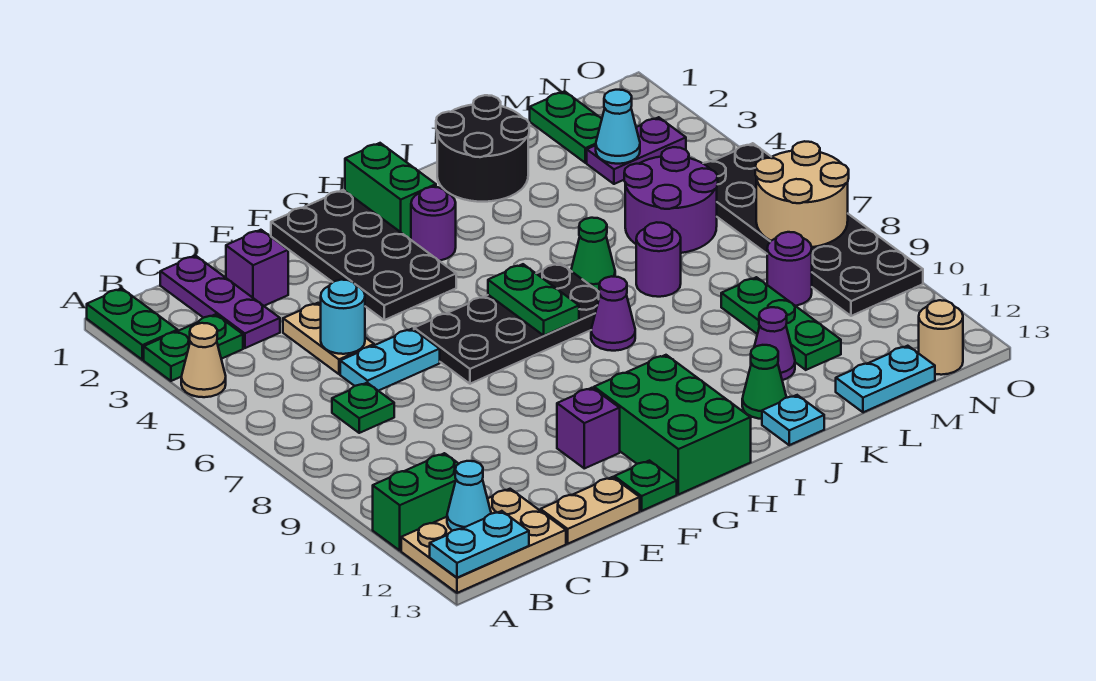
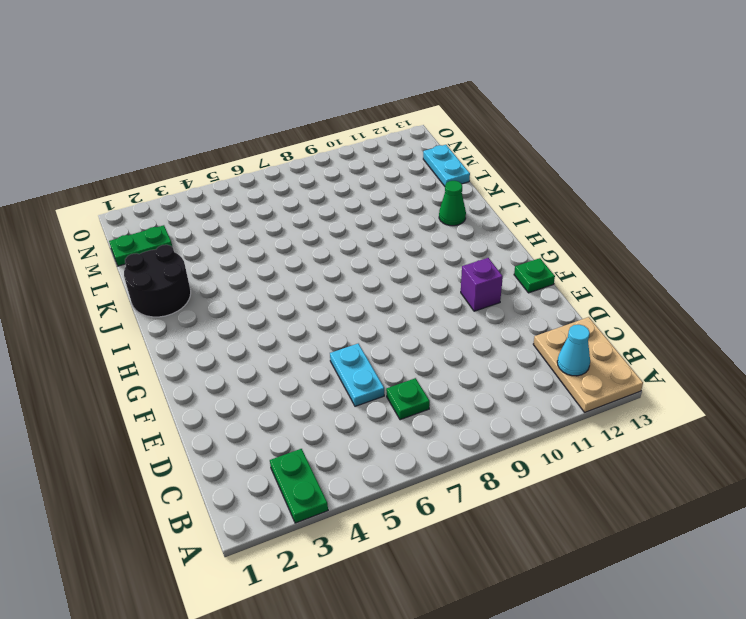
none -> green plate A1:A2 level 1
none -> tan cone A4 level 1
none -> green brick A11:B11 level 1
none -> purple plate C1:C3 level 1

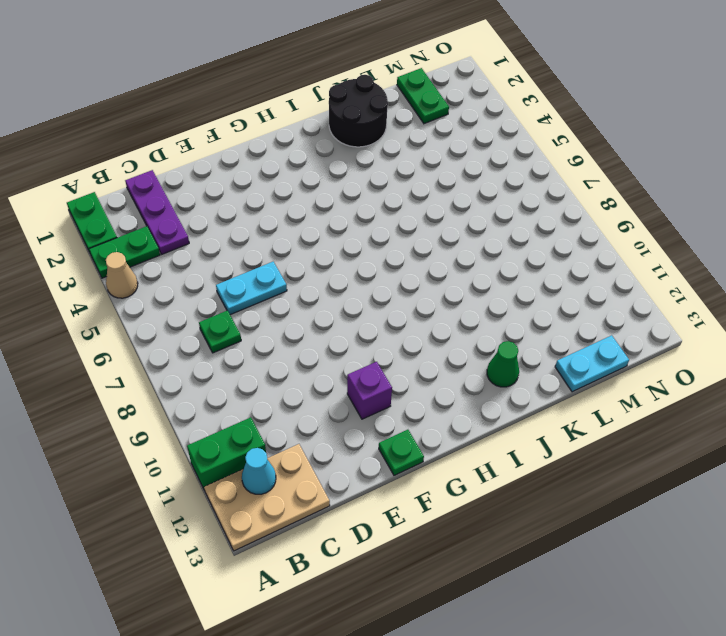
none -> purple brick D2 level 1
none -> tan plate D4:D5 level 1
none -> tan plate D13:E13 level 1
none -> black plate F1:G4 level 1

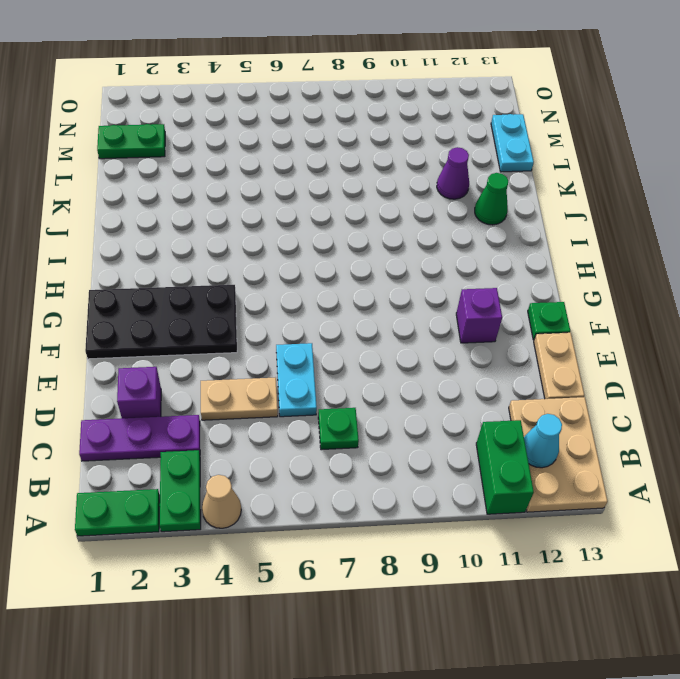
none -> black plate F6:I7 level 1
none -> green brick G11:H13 level 1
none -> green brick H1:H2 level 1
none -> purple round brick H3 level 1

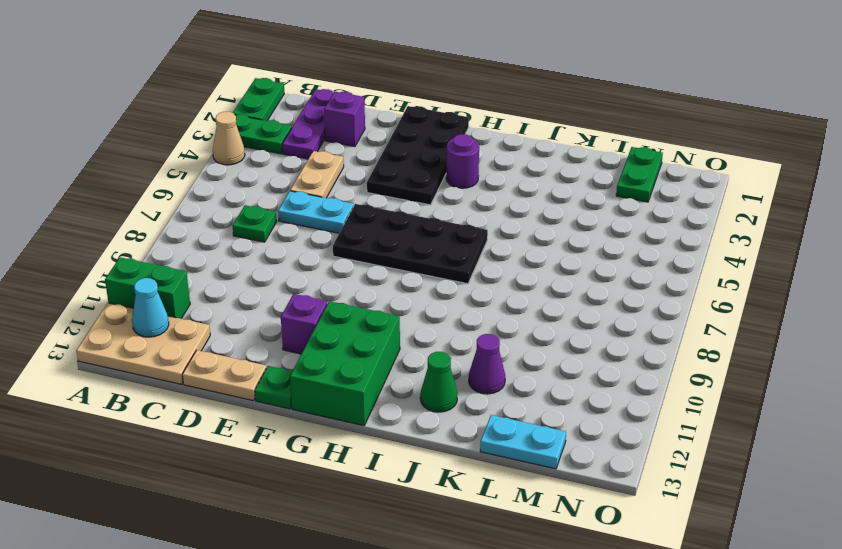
none -> green brick H1:H2 level 1
none -> purple cone I8 level 1
none -> black round brick J1:K2 level 1
none -> green cone J6 level 1

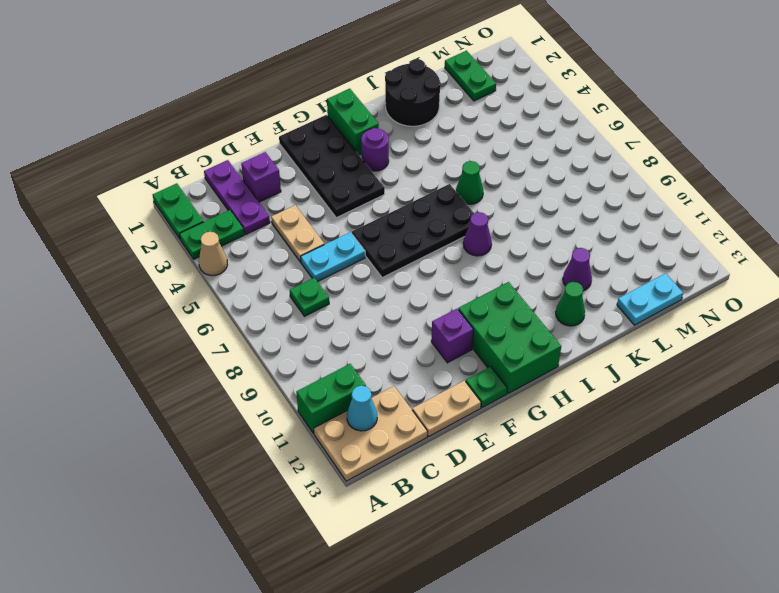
none -> cyan plate J13 level 1
none -> purple round brick K7 level 1
none -> purple round brick L5:M6 level 1
none -> green plate L9:L11 level 1

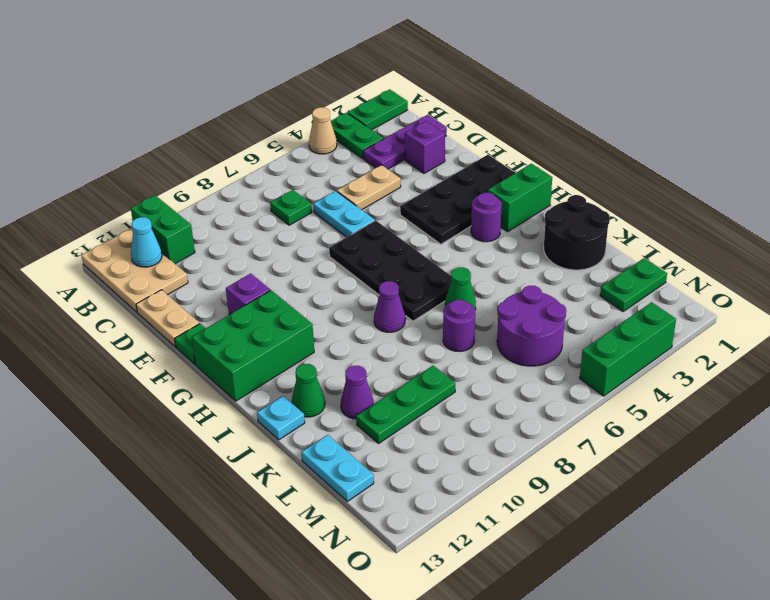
green brick O3:O5 level 1 -> black plate N5:O10 level 1
none -> purple plate M3:N3 level 1
none -> purple round brick M9 level 1
none -> tan round brick N13 level 1
none -> cyan plate A13:B13 level 2

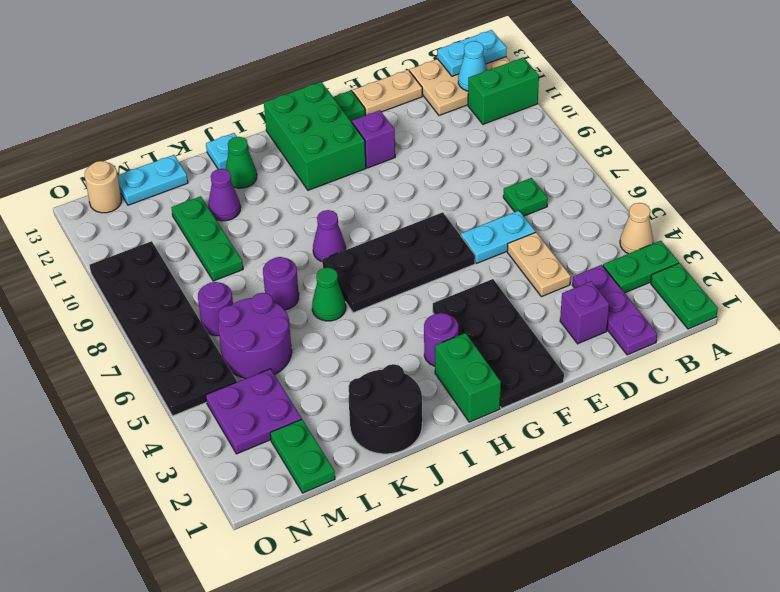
purple plate M3:N4 level 1 -> purple plate M3:N3 level 1
purple round brick M7 level 1 -> purple round brick M9 level 1
none -> cyan round brick D5 level 2
none -> green plate H6:H7 level 2
none -> cyan cone M3 level 2
none -> tan round brick N7:O8 level 2

